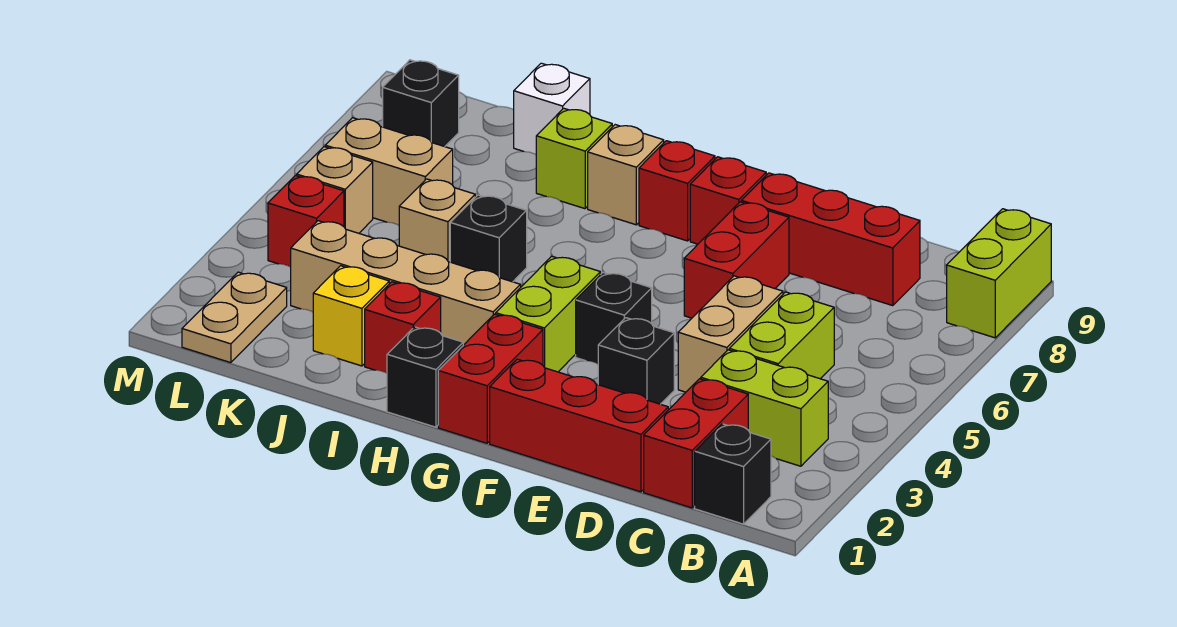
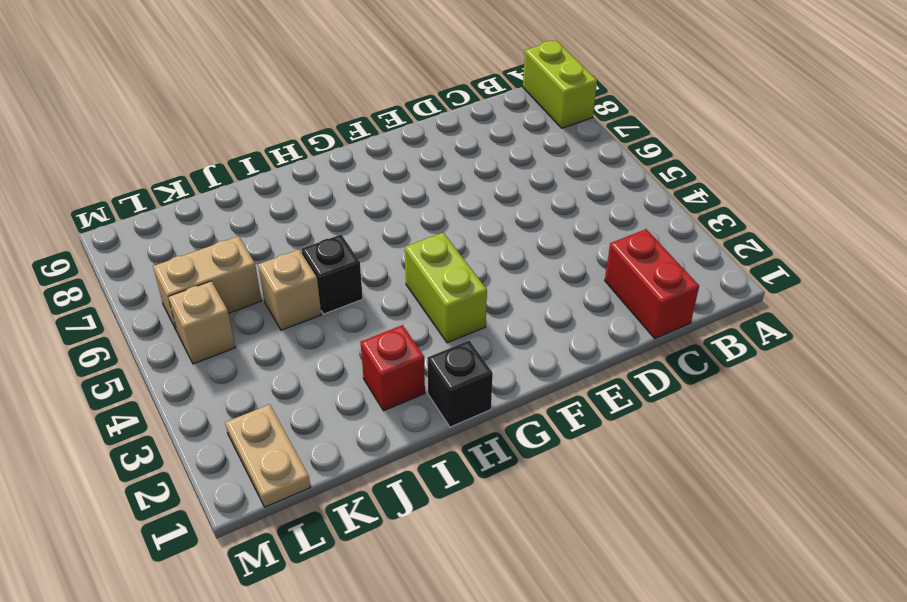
none -> black brick B1 level 1
none -> lime brick B3:C3 level 1
none -> lime brick C4:C5 level 1

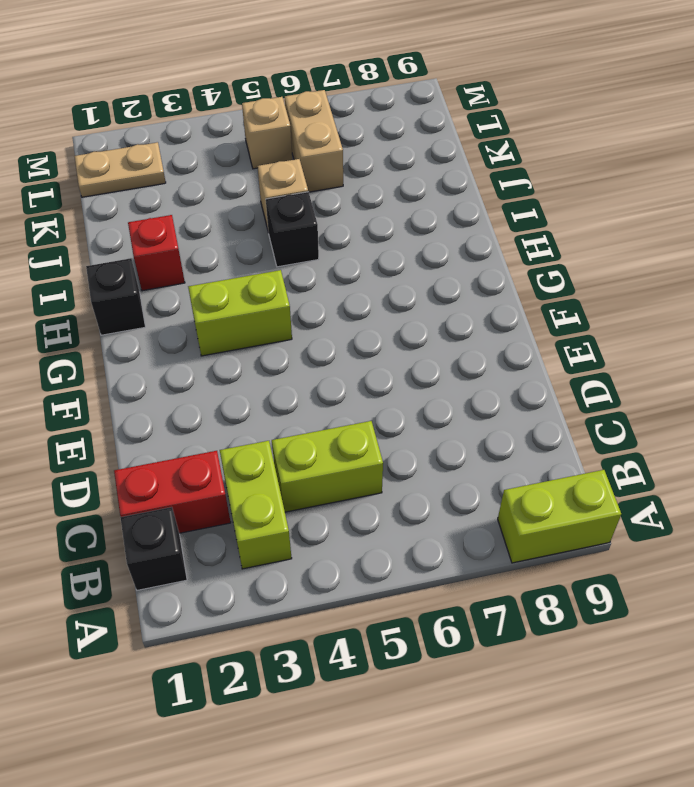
none -> red brick C8:E8 level 1
none -> red brick D1:F1 level 1
none -> tan brick D4:D5 level 1

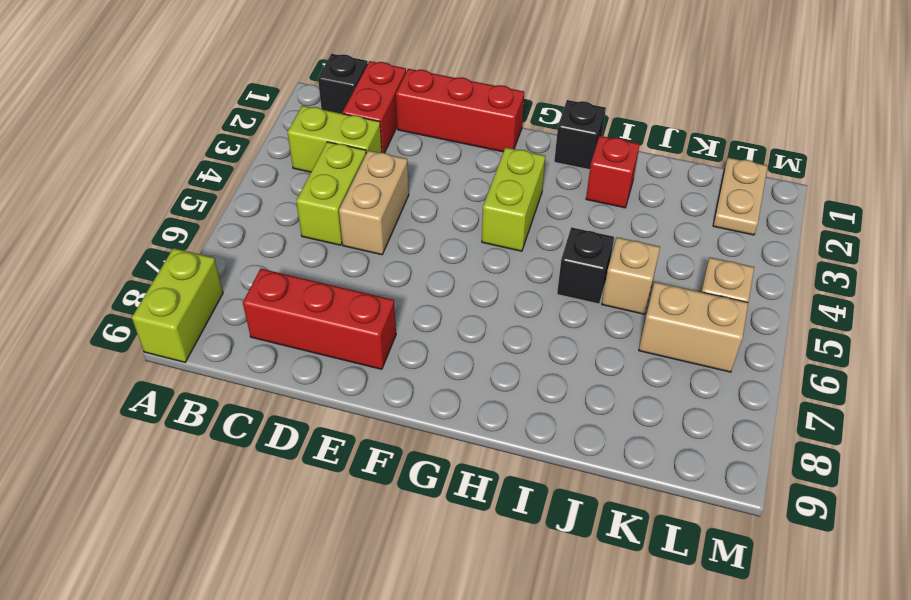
none -> black brick E3 level 1
none -> red brick E6:E7 level 1
none -> black brick F4 level 1

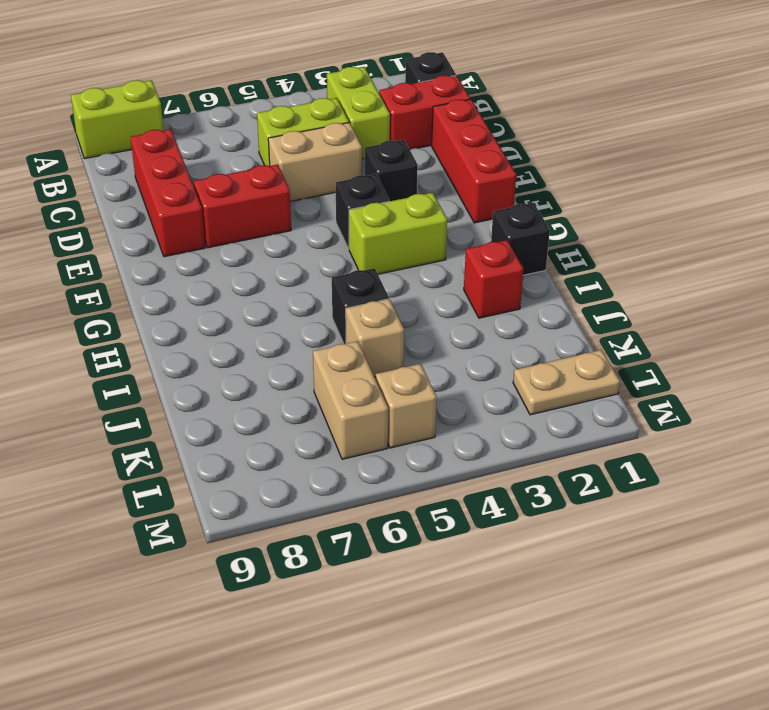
none -> red brick F8 level 1
none -> red brick G1:G2 level 1
none -> red brick G8 level 1

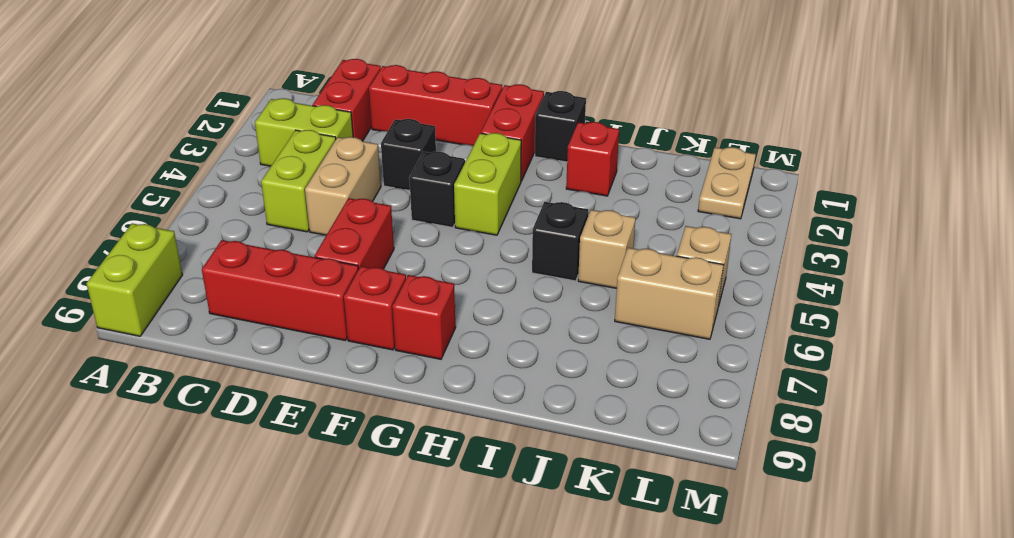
none -> black brick B1 level 1
none -> tan brick H3:K3 level 1
none -> tan brick H8 level 1

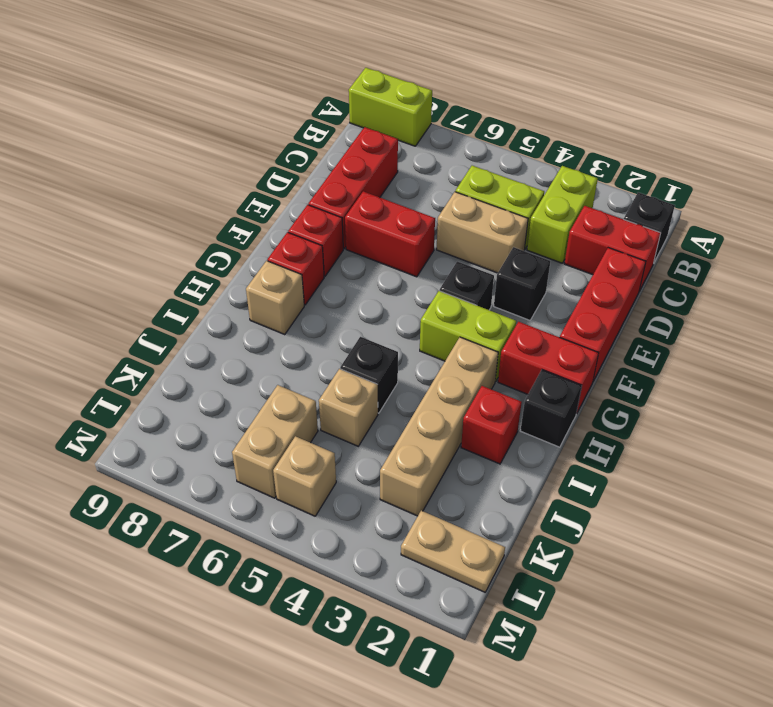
none -> lime brick I8 level 1
none -> yellow brick J2 level 1
none -> white brick J9 level 1

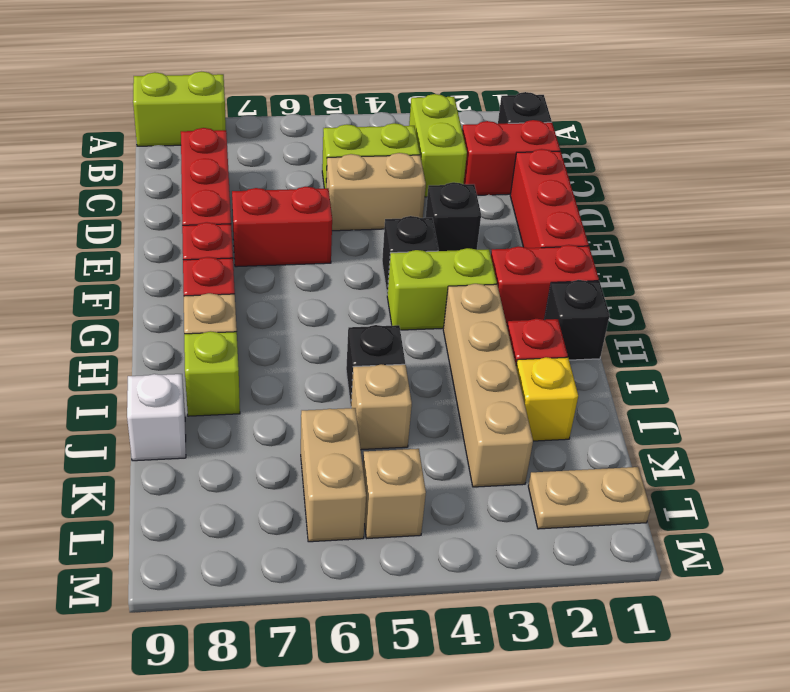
none -> red brick L4 level 1
none -> black brick L8 level 1

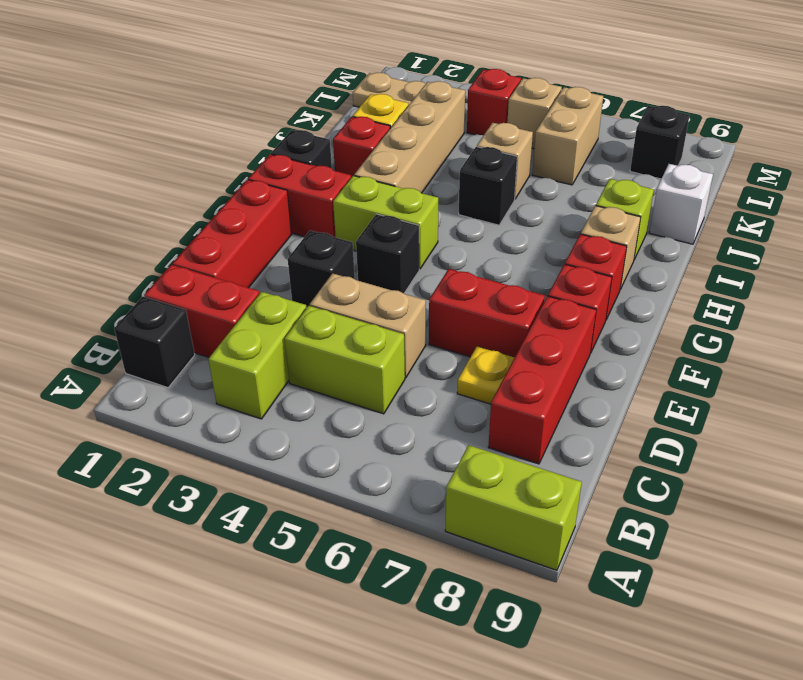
yellow plate D7 level 1 -> none

